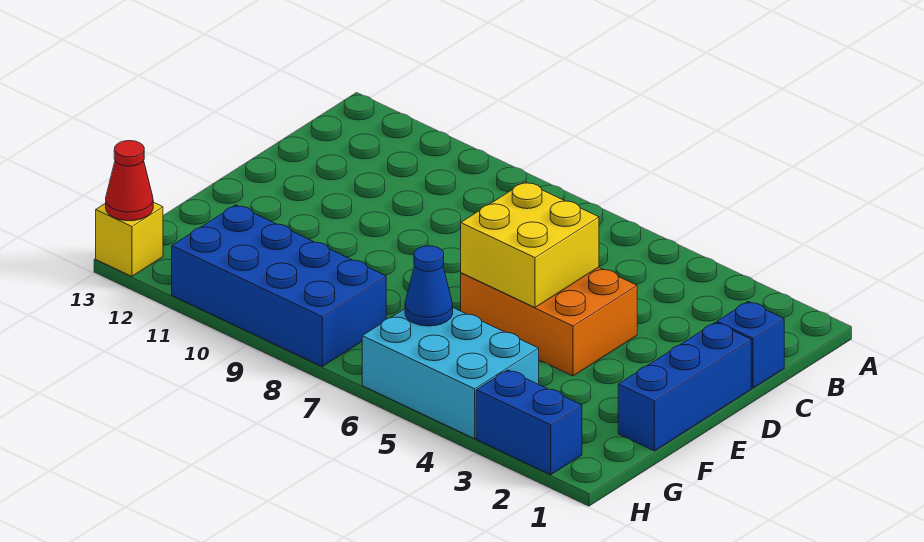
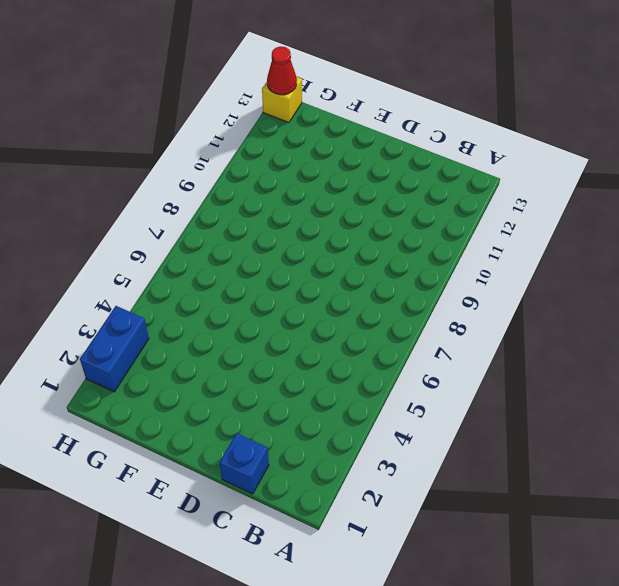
none -> blue brick D1:F1 level 1
none -> orange brick D4:E6 level 1

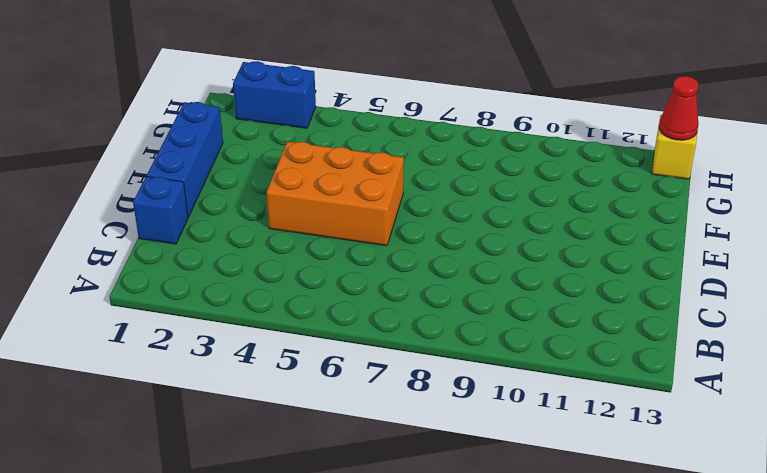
none -> cyan brick G4:H6 level 1
none -> blue brick G8:H11 level 1

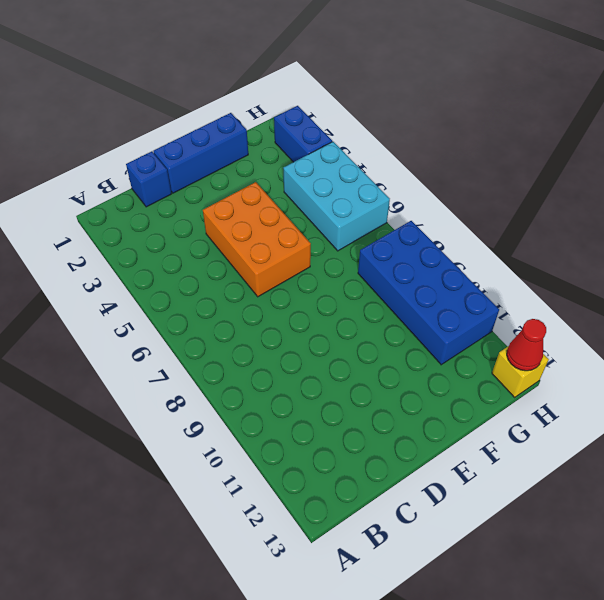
none -> yellow brick D5:E6 level 2
none -> blue cone G6 level 2

